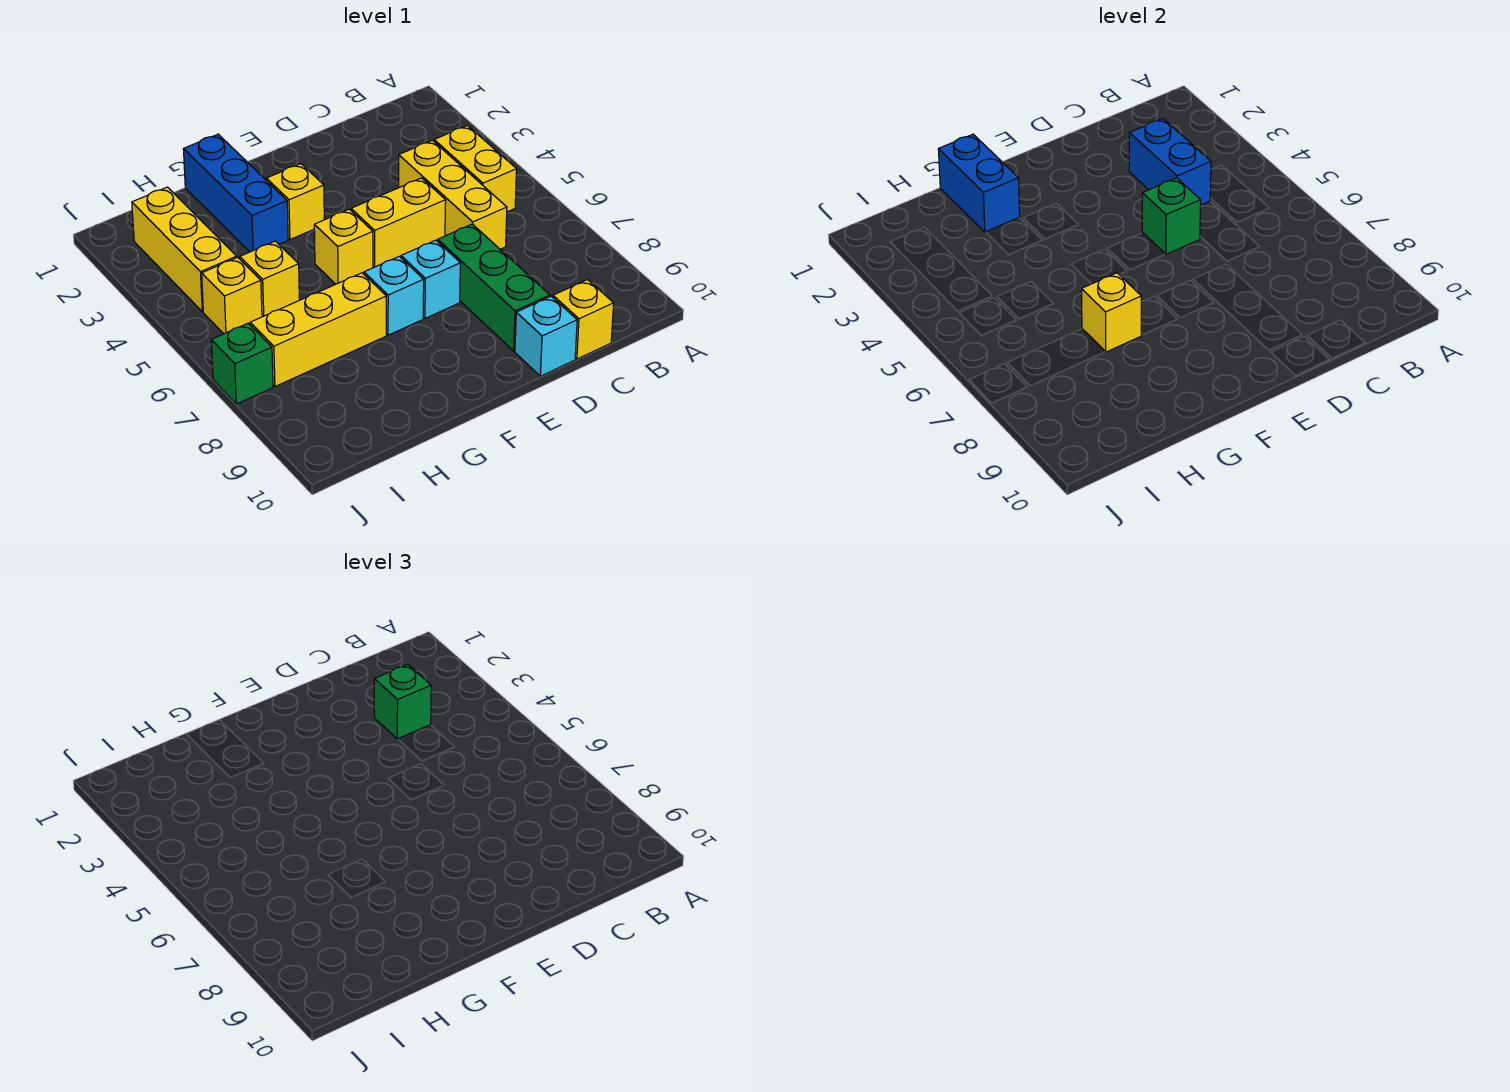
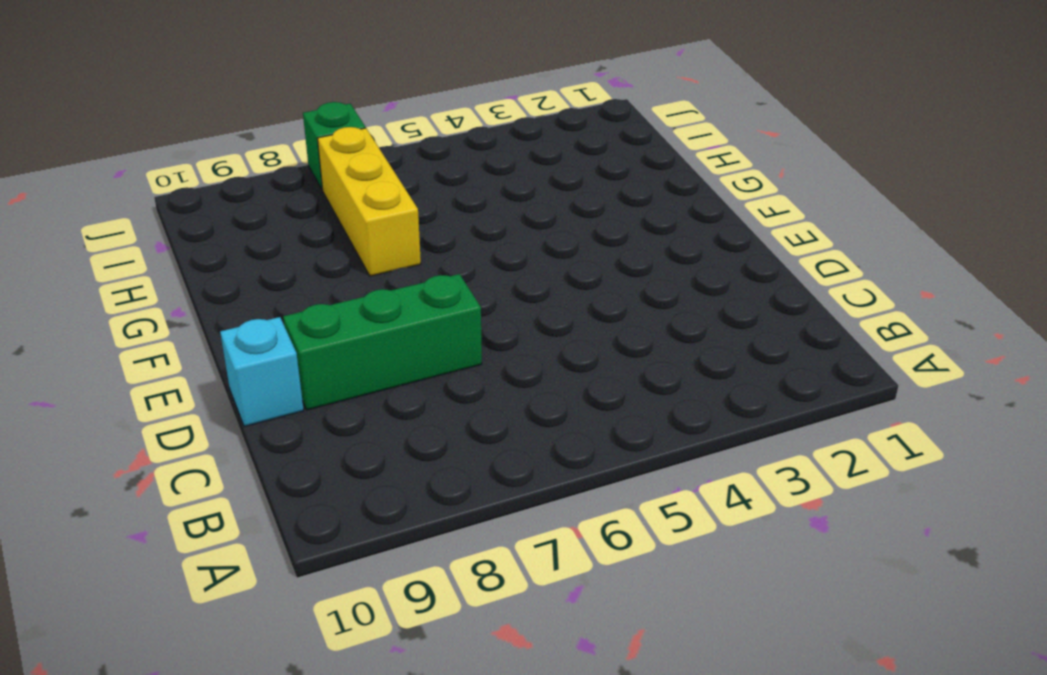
none -> yellow brick B4:B5 level 1
none -> yellow brick C4:C6 level 1
none -> yellow brick C10 level 1

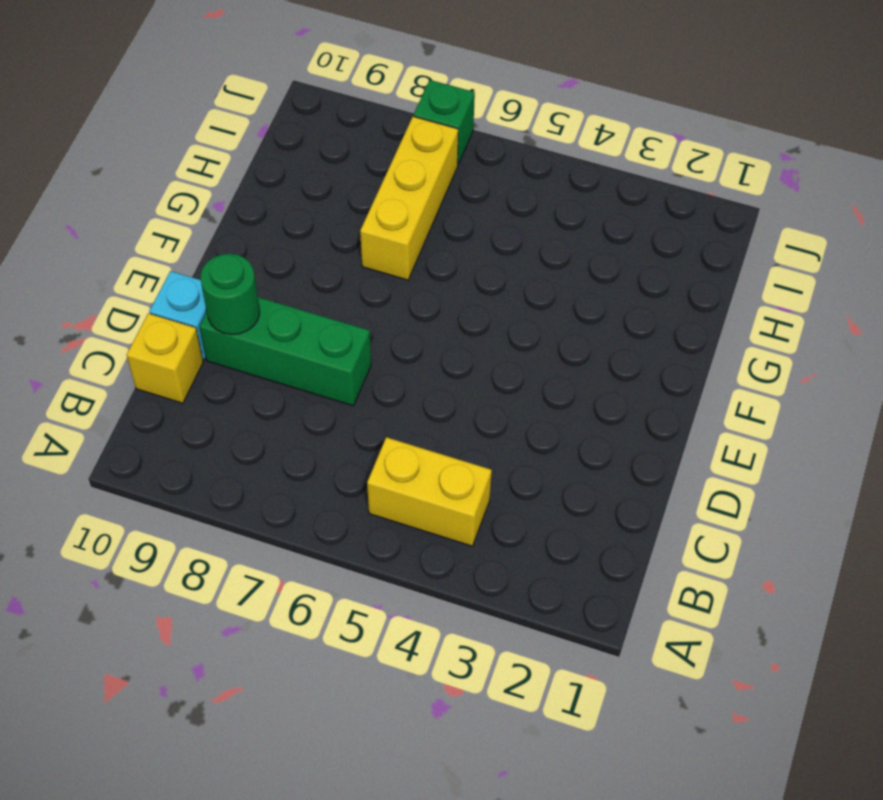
green round brick D9 level 2 -> none
none -> yellow brick C4:C6 level 1
none -> yellow brick D5:E5 level 1
none -> cyan brick E7 level 1

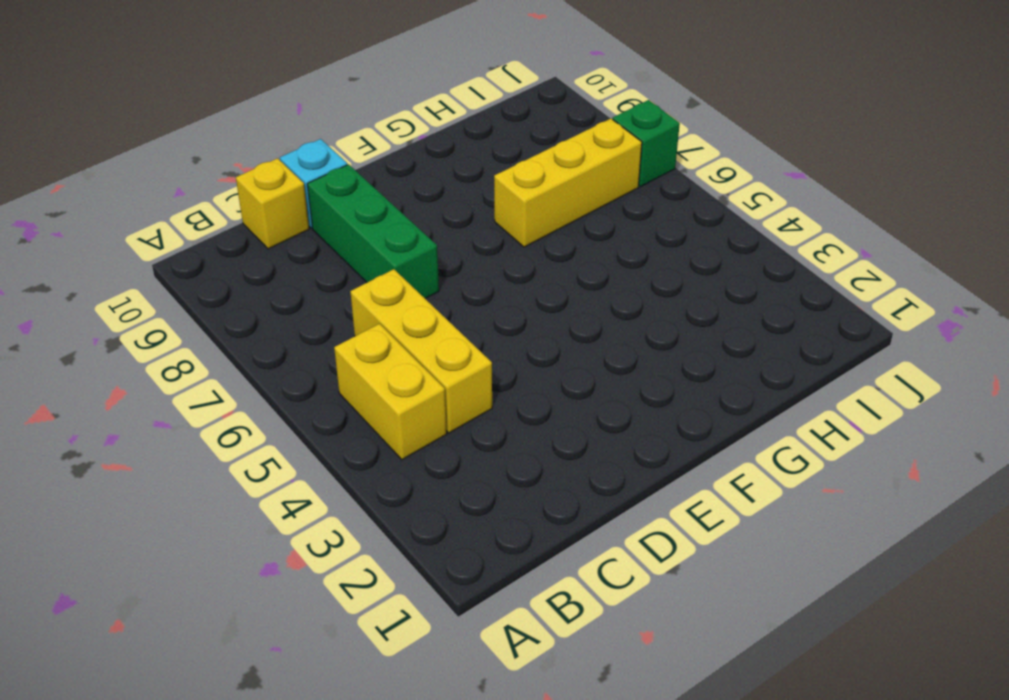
none -> yellow brick D5:E5 level 1
none -> cyan brick E7 level 1
none -> yellow brick F3 level 1

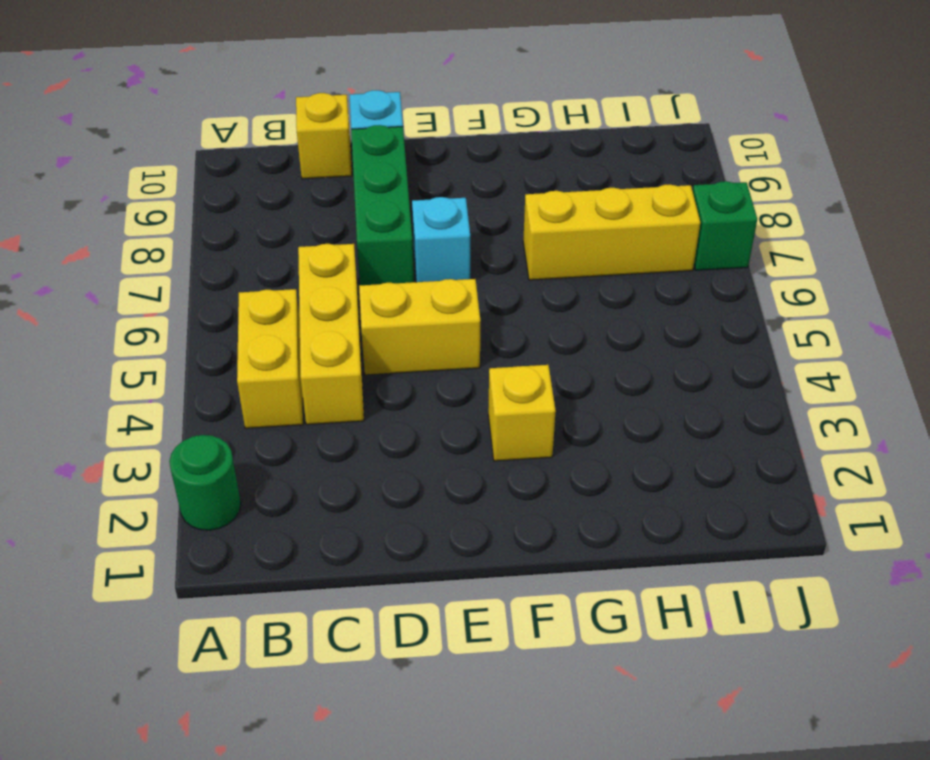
green round brick A2 level 1 -> none
none -> yellow brick F5 level 1
none -> cyan brick F7 level 1
none -> blue brick G1:G3 level 1

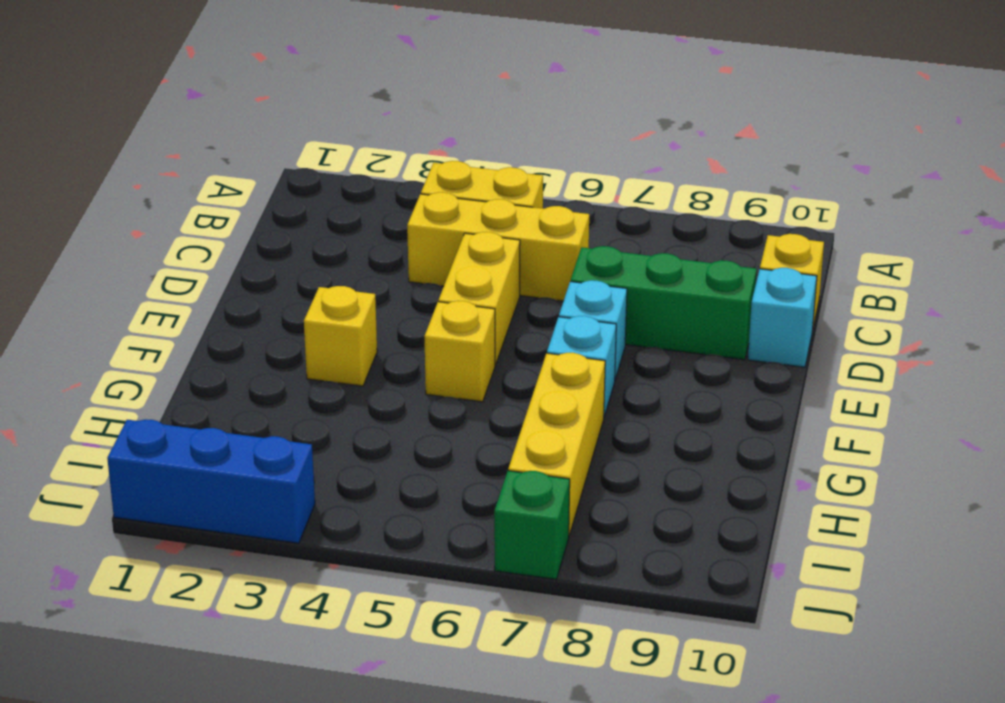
blue brick J1:J3 level 1 -> blue brick G1:G3 level 1
none -> yellow brick H5 level 1
none -> yellow brick I2:I4 level 1
none -> yellow brick I5 level 1

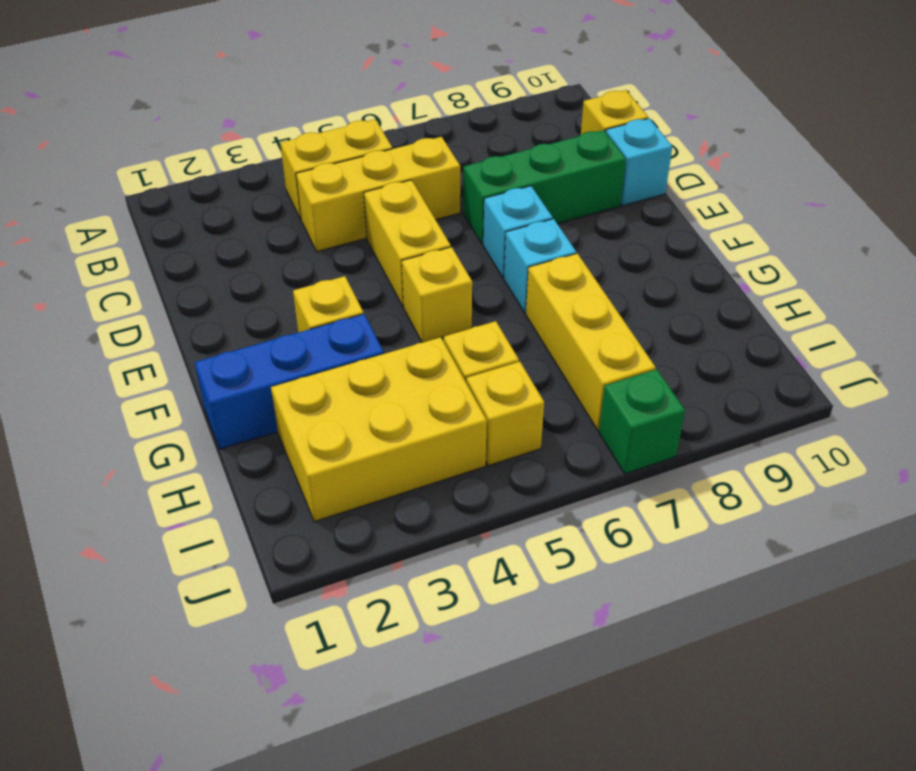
yellow brick H2:I4 level 1 -> yellow brick I2:I4 level 1
none -> blue brick C3:C4 level 2
none -> green brick D5 level 2
none -> blue brick G1:G2 level 2

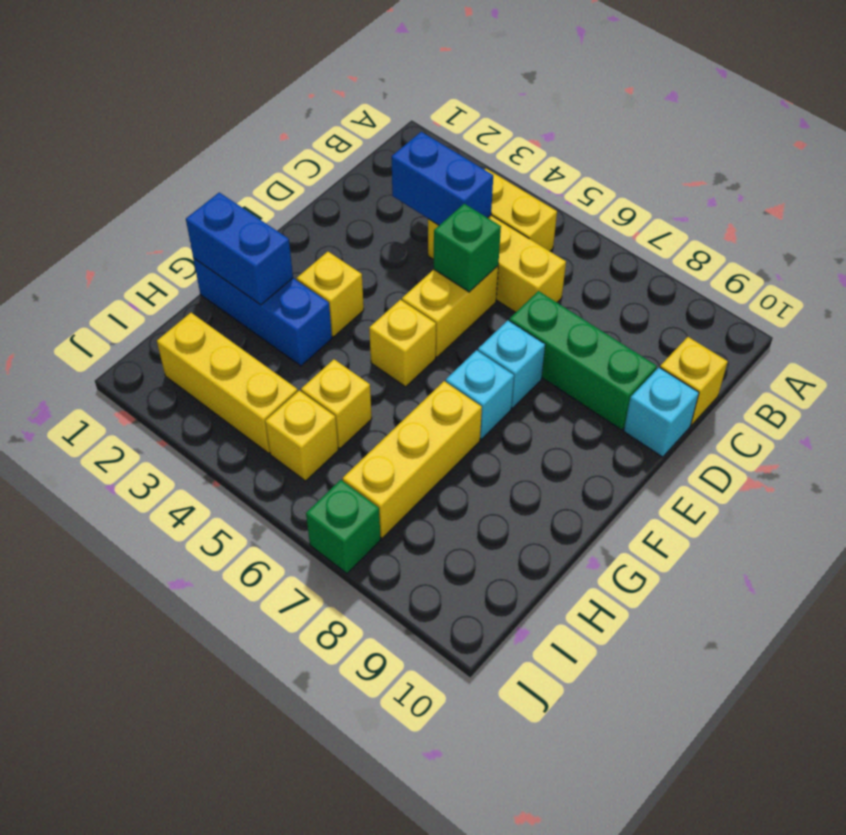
none -> yellow brick G7 level 2
none -> green brick C3 level 3

